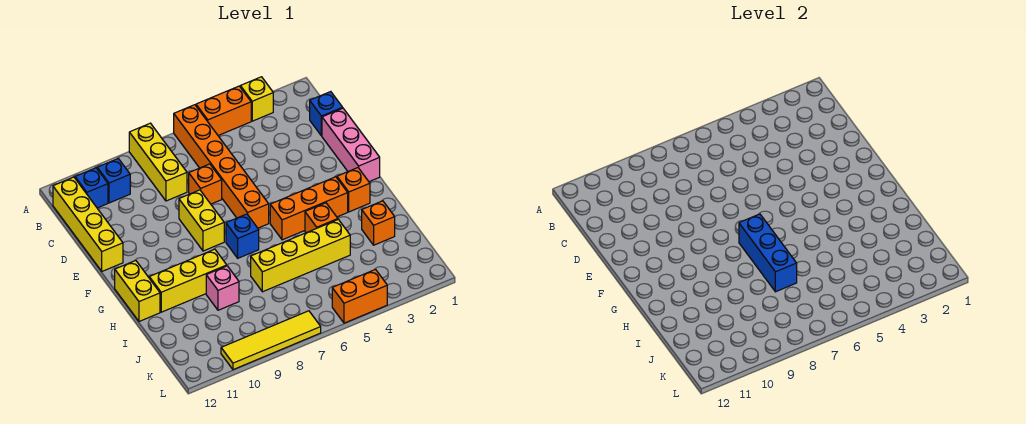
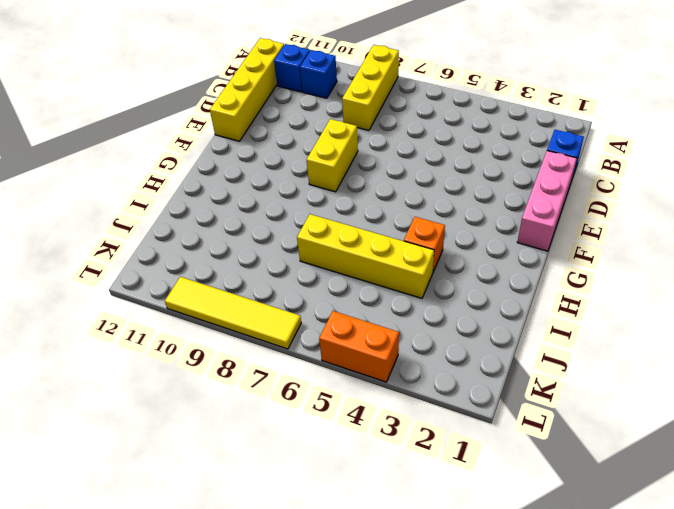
none -> yellow brick A3 level 1
none -> orange brick A4:A5 level 1
none -> orange brick A6:F6 level 1

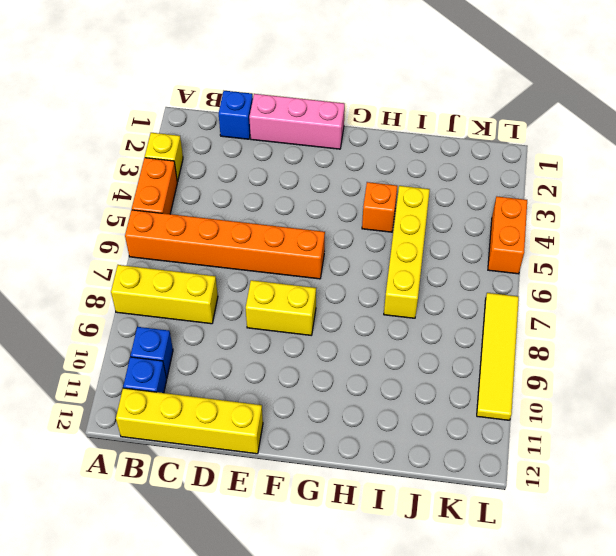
none -> orange brick D7 level 1
none -> orange brick G2 level 1
none -> orange brick G3:G5 level 1

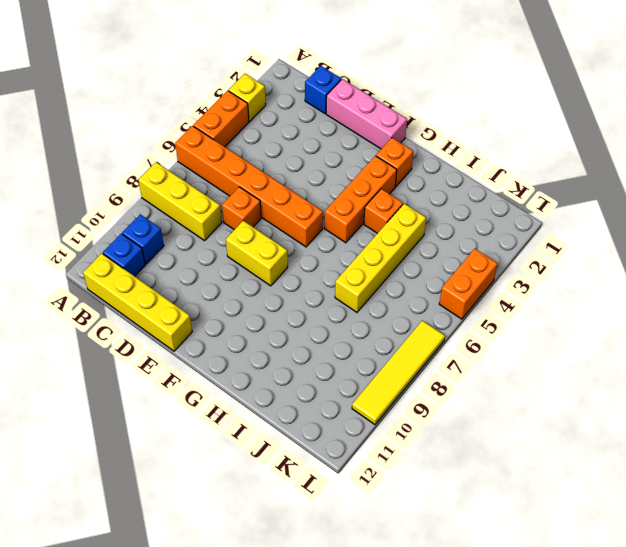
none -> blue brick G7 level 1
none -> yellow brick G12:H12 level 1
none -> yellow brick H9:H11 level 1

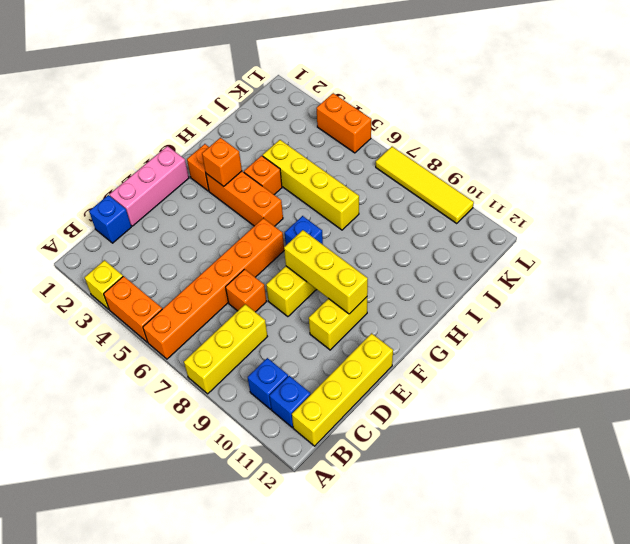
yellow brick E10:F10 level 1 -> yellow brick G12:H12 level 1
yellow brick F8:F10 level 2 -> yellow brick H9:H11 level 1
orange brick G3 level 2 -> orange brick I2 level 1
none -> pink brick I9 level 1
none -> blue brick G7:I7 level 2

